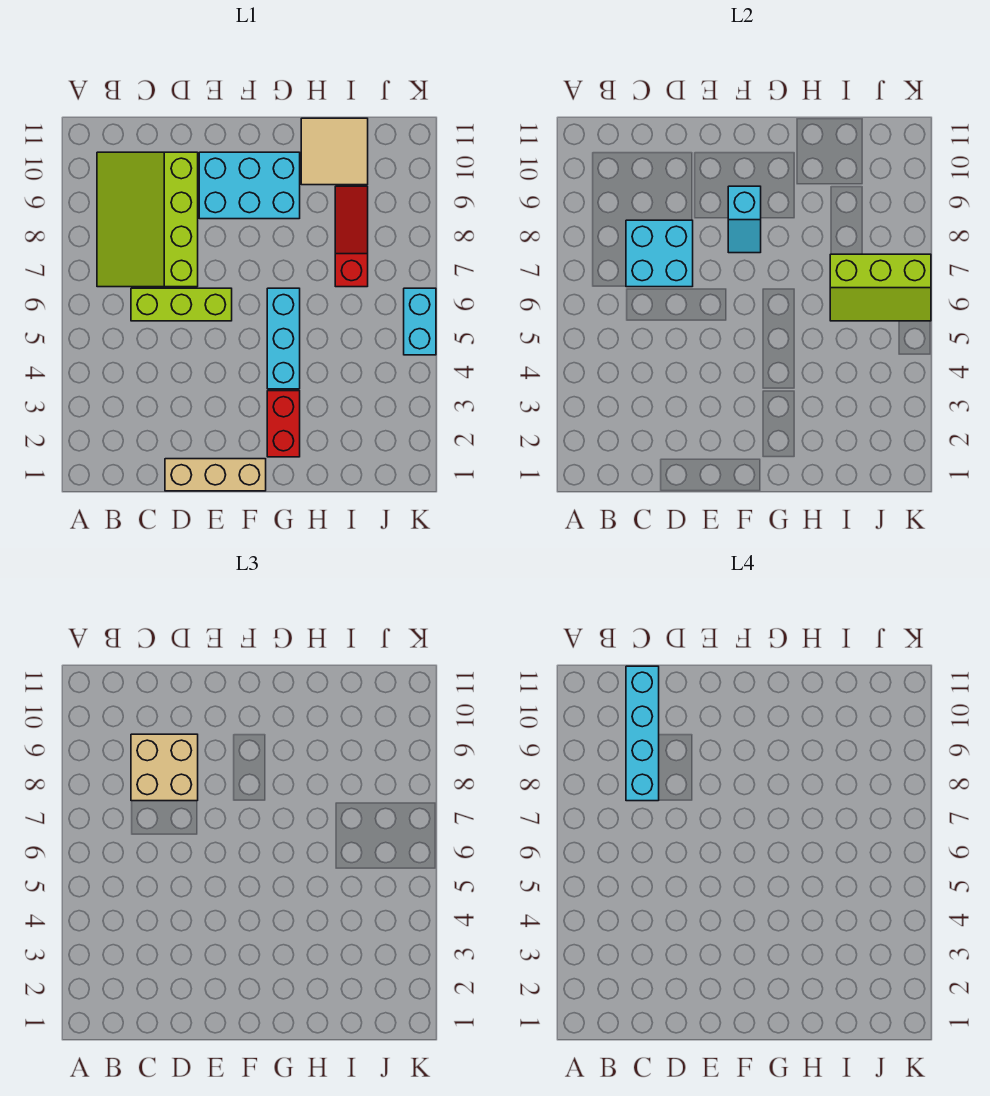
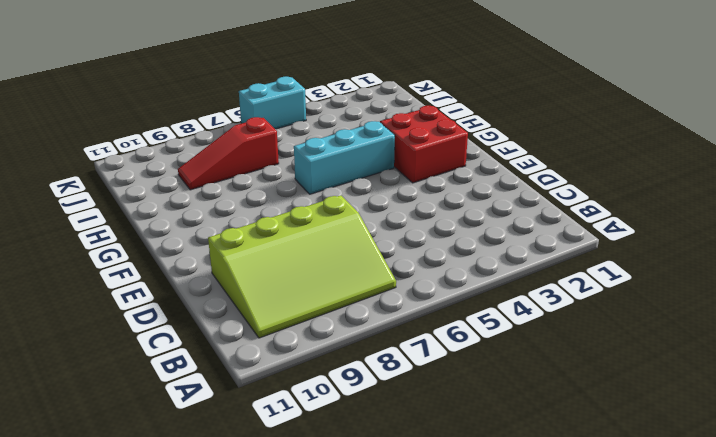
red brick F2:G3 level 1 -> red brick G2:G3 level 1
none -> lime brick C6:E6 level 1
none -> tan brick D1:F1 level 1
none -> cyan brick E9:G10 level 1

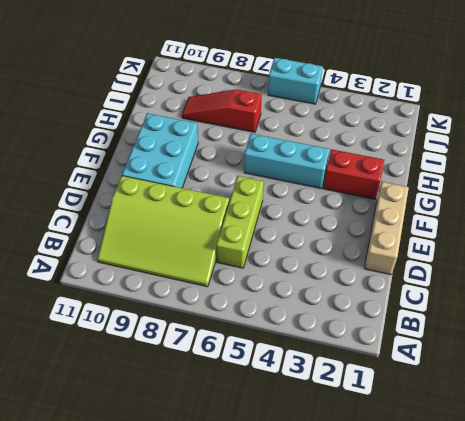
none -> tan tile H10:I11 level 1
none -> cyan brick C7:D8 level 2
none -> cyan slope F8:F9 level 2 top 9

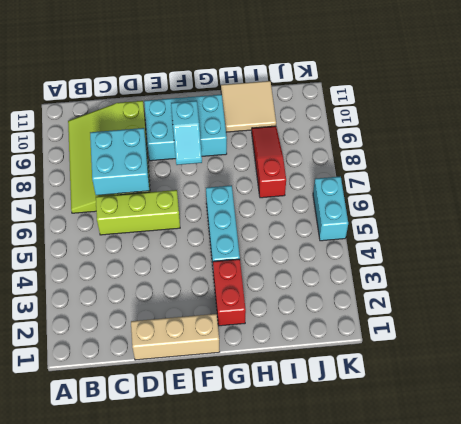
none -> lime slope I6:K7 level 2 top 7
none -> tan brick C8:D9 level 3
none -> cyan brick C8:C11 level 4

